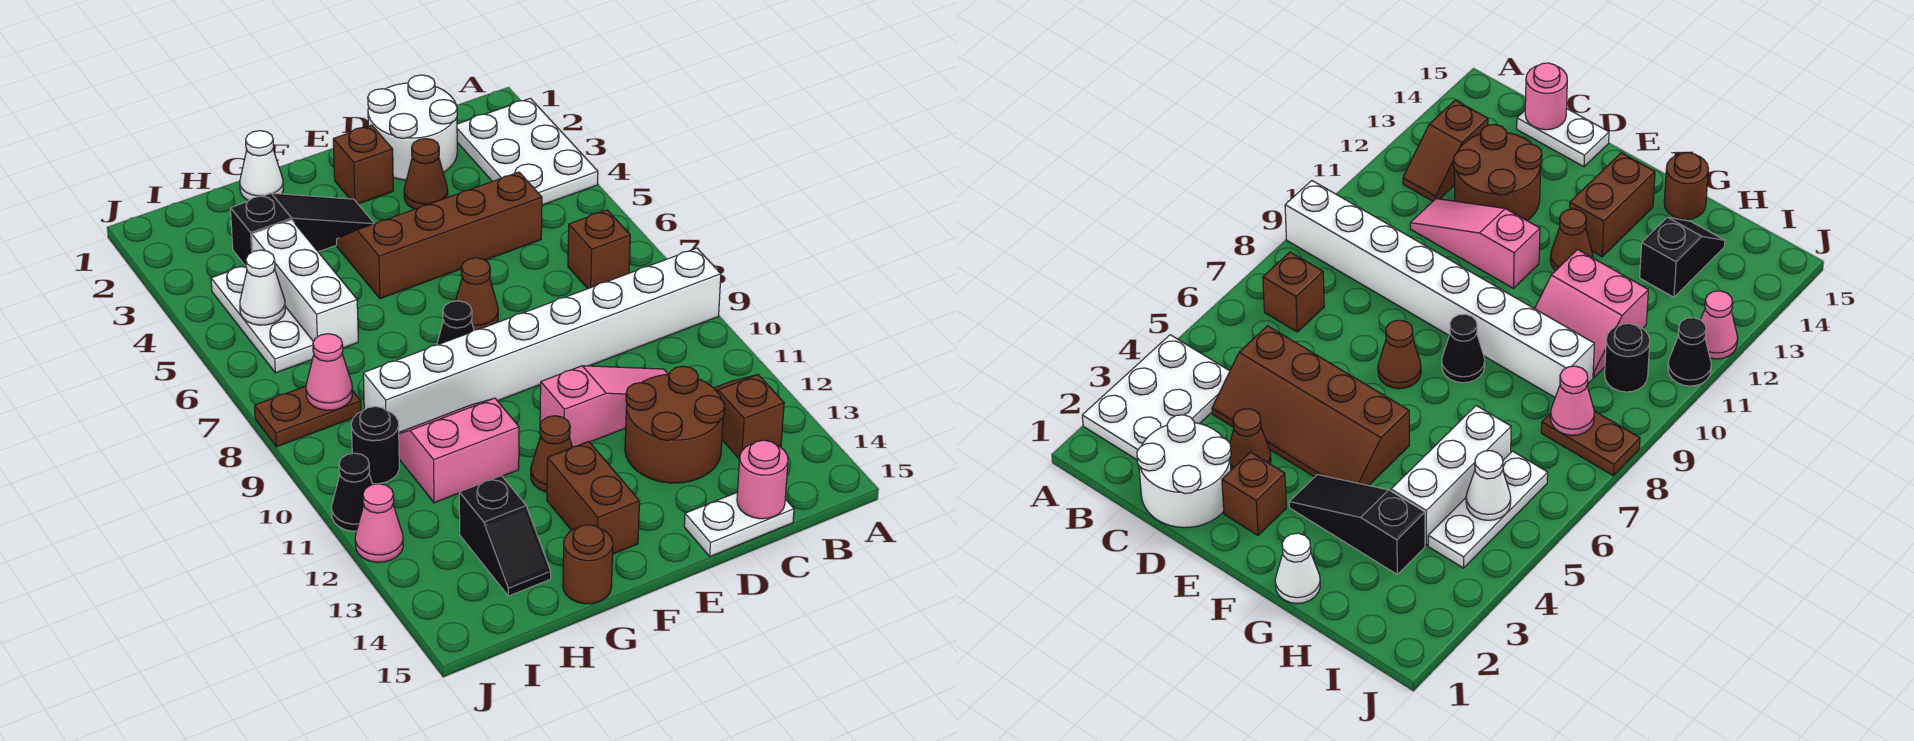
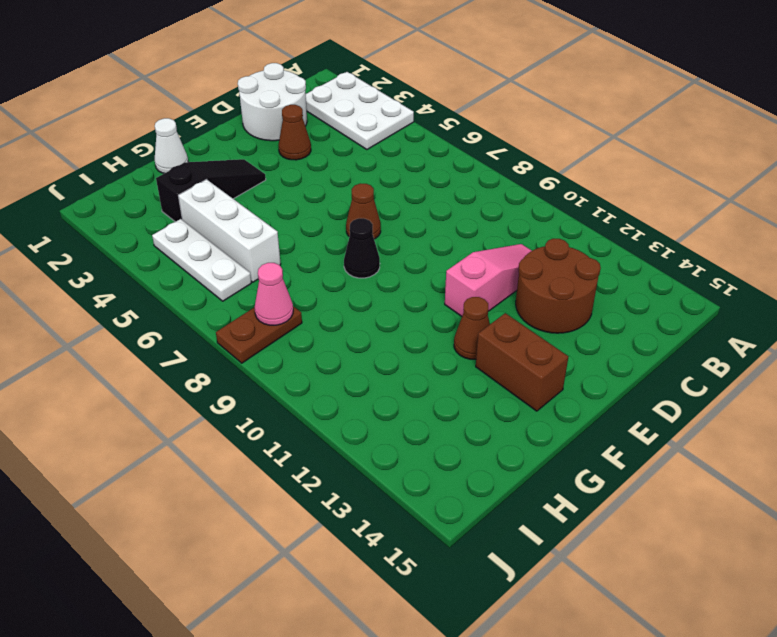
none -> white brick A9:H9 level 1
none -> brown brick B7 level 1
none -> brown slope B12:B13 level 1 top 13

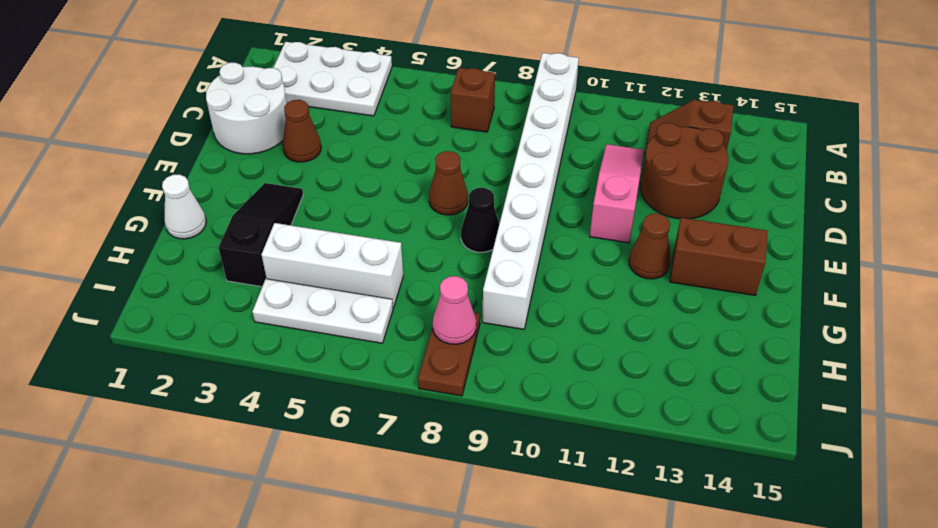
none -> brown slope C4:F5 level 1 top 5
none -> white plate C15:D15 level 1
none -> brown brick E2 level 1

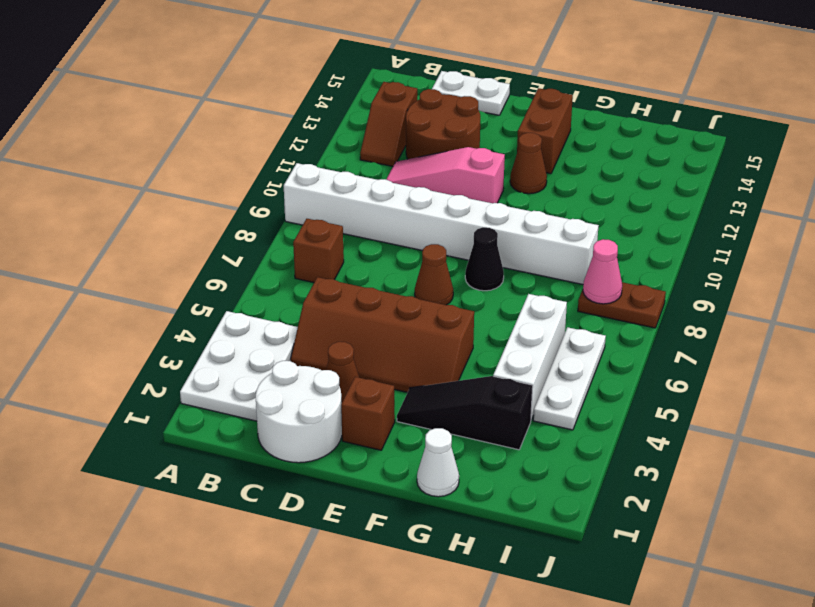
none -> pink slope G10:H11 level 1 top 11
none -> brown round brick G15 level 1
none -> black slope H13:H14 level 1 top 13

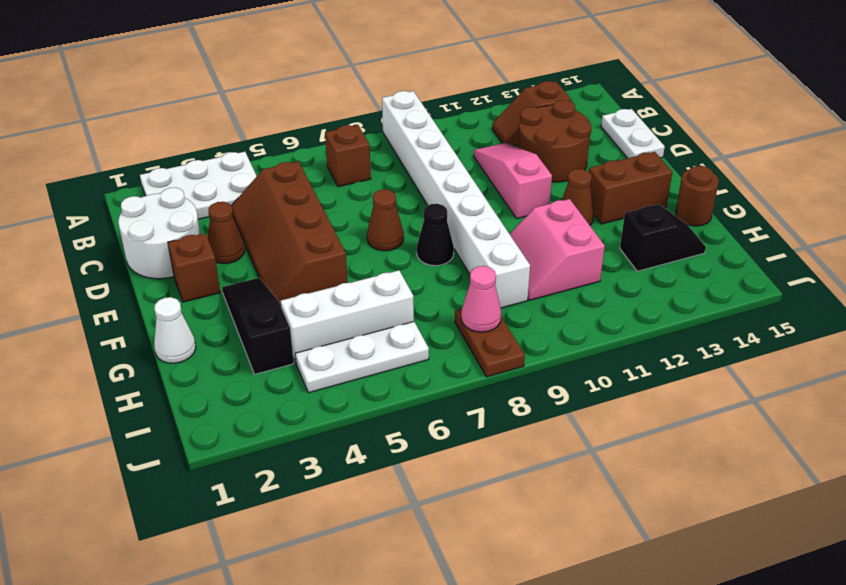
none -> black round brick I10 level 1
none -> black cone J11 level 1
none -> pink cone J12 level 1

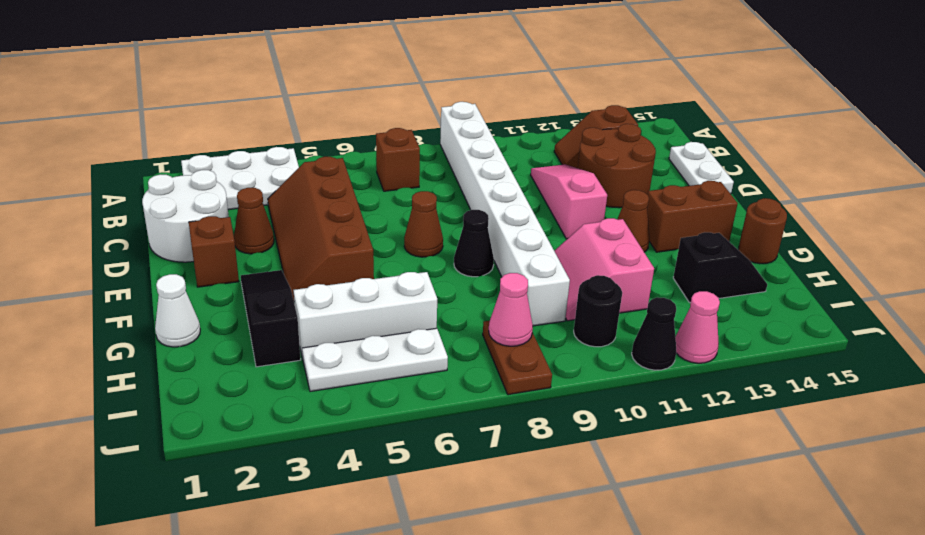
none -> pink round brick C15 level 2
none -> white cone I5 level 2

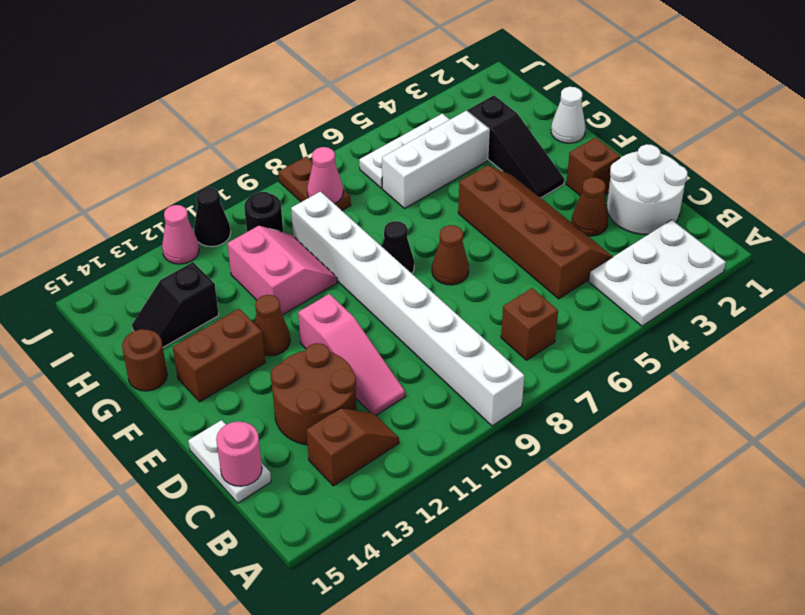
none -> white cone I5 level 2

